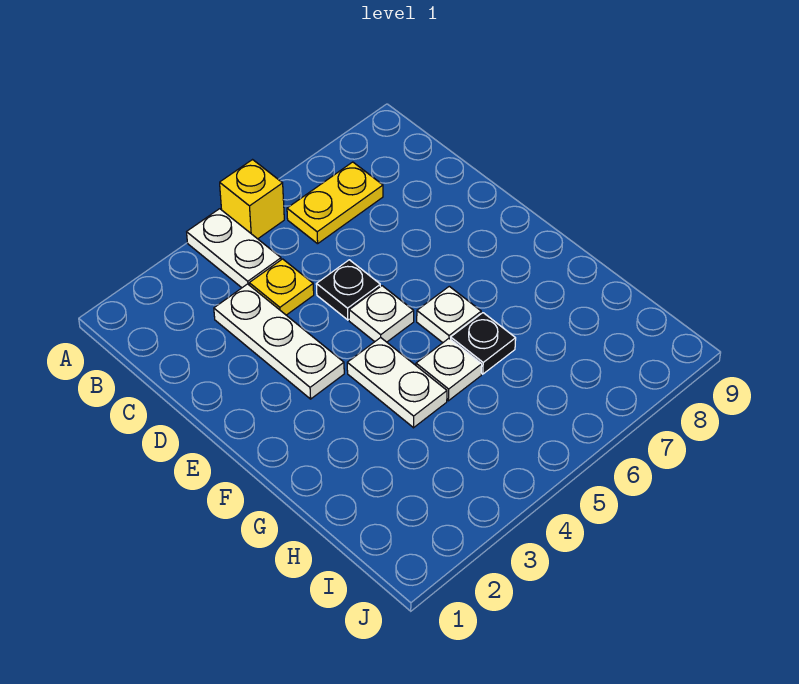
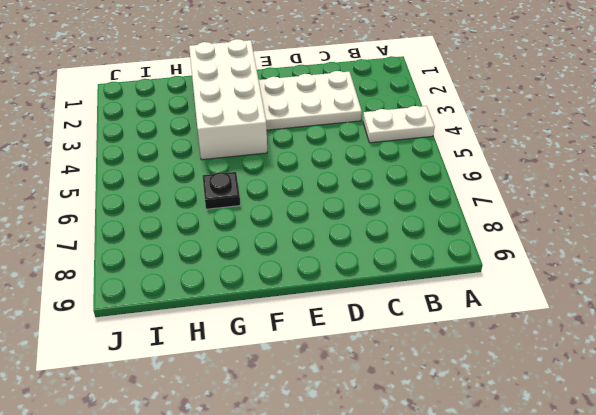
white plate C2:E3 level 1 -> white plate C3:E3 level 1
white brick F1:G4 level 1 -> white plate F4:G4 level 1
none -> yellow brick A5 level 1
none -> yellow plate B6:B7 level 1

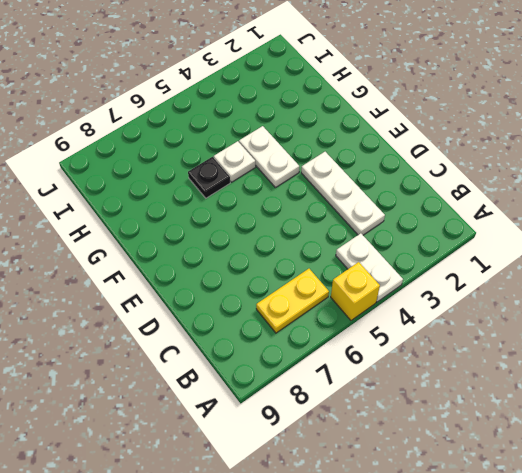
none -> yellow plate C4 level 1
none -> black plate D5 level 1

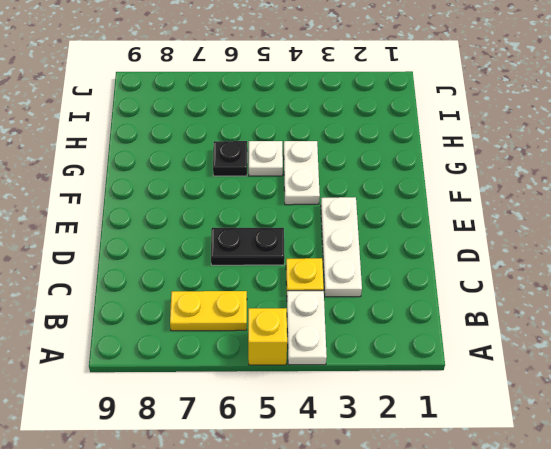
black plate D5:D6 level 1 -> black plate D5 level 1
none -> white plate E5 level 1
none -> white plate F6 level 1

